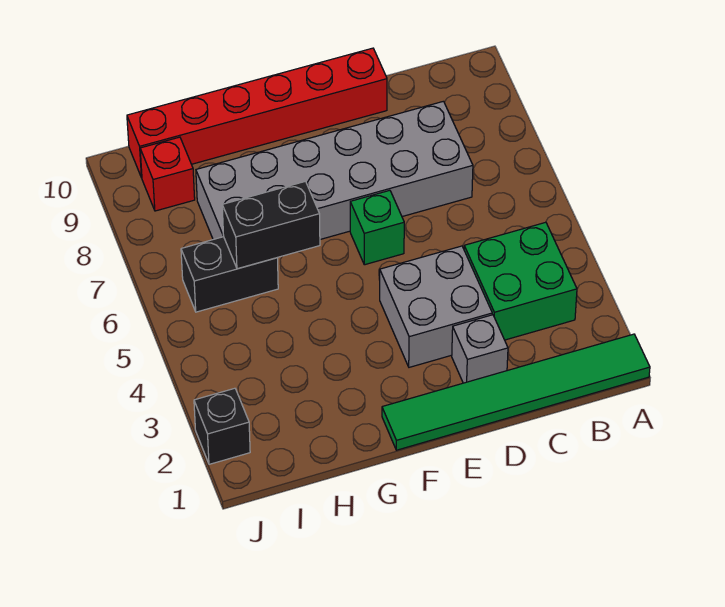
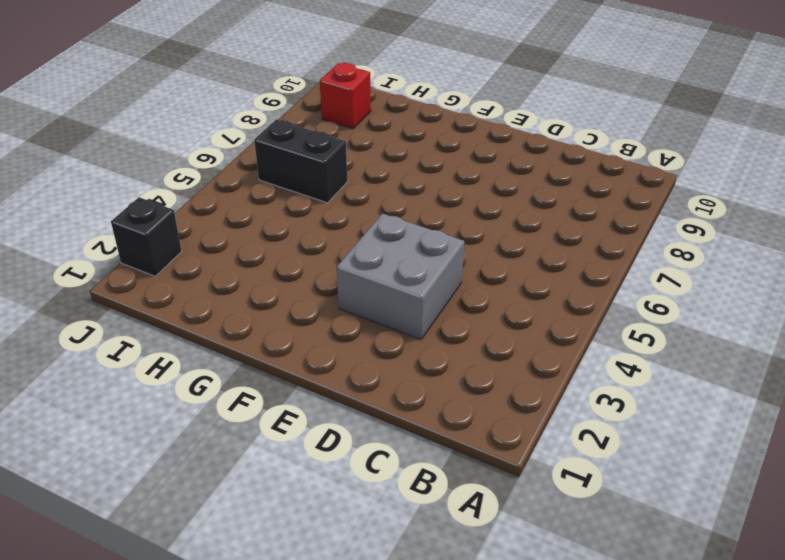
none -> green tile A1:F1 level 1
none -> green brick B3:C4 level 1

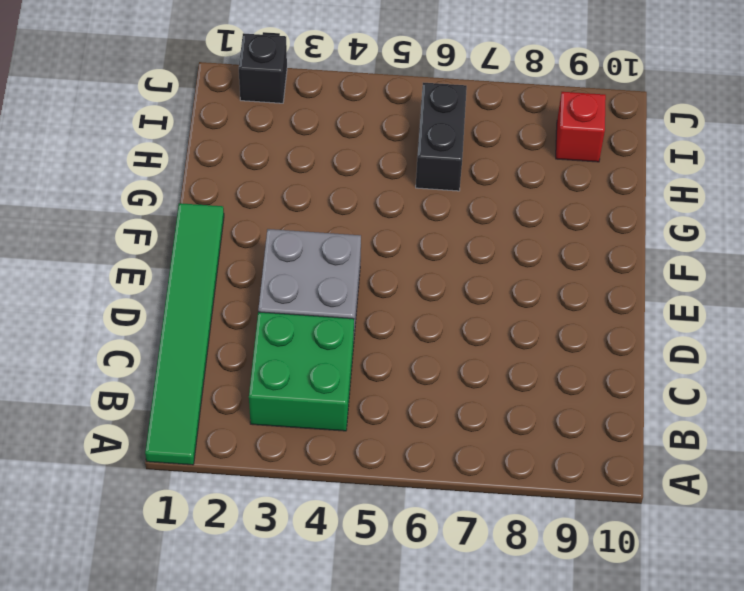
none -> grey brick C7:H8 level 1
none -> grey brick D2 level 1

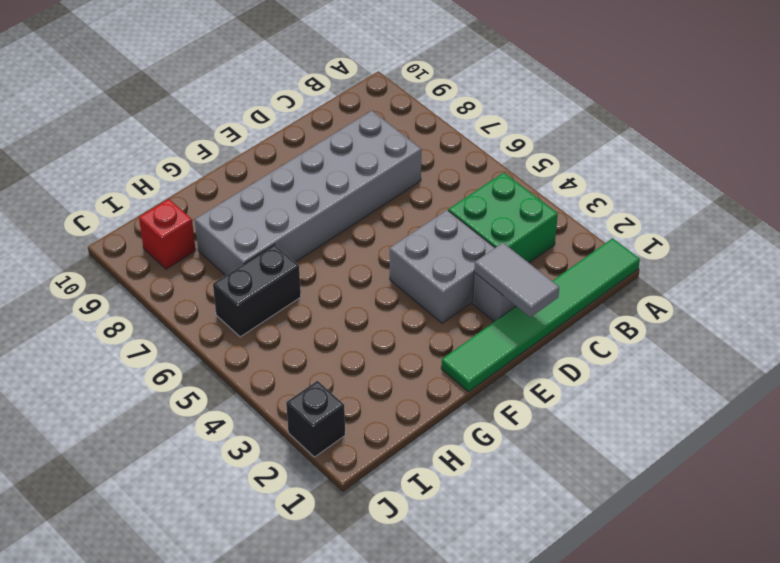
grey tile D1:D2 level 2 -> none
none -> red brick D10:I10 level 1
none -> green brick E6 level 1

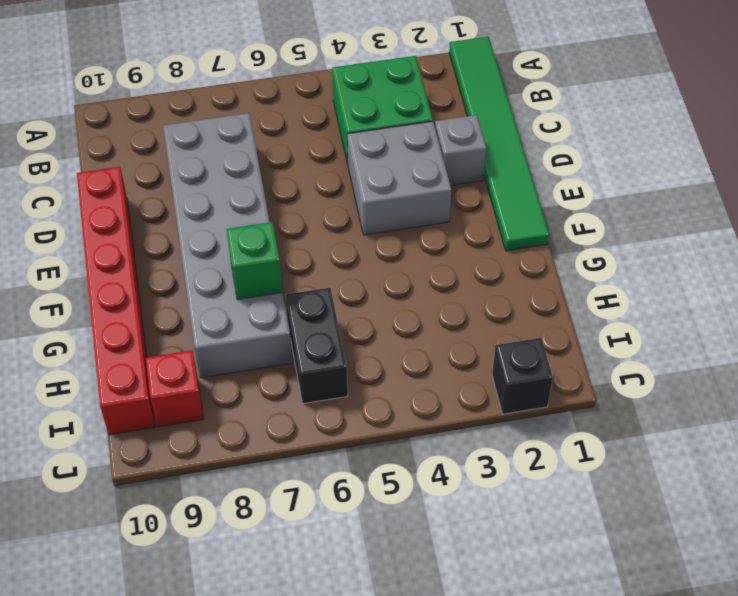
green brick G7 level 2 -> green brick E6 level 1
none -> black brick G6:H6 level 2

